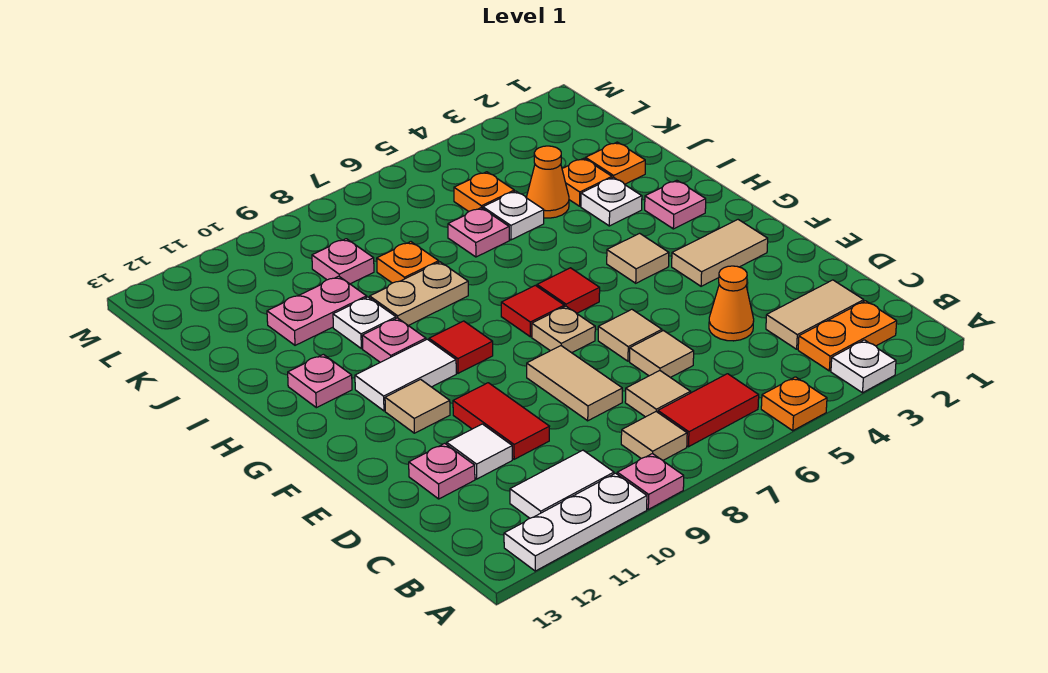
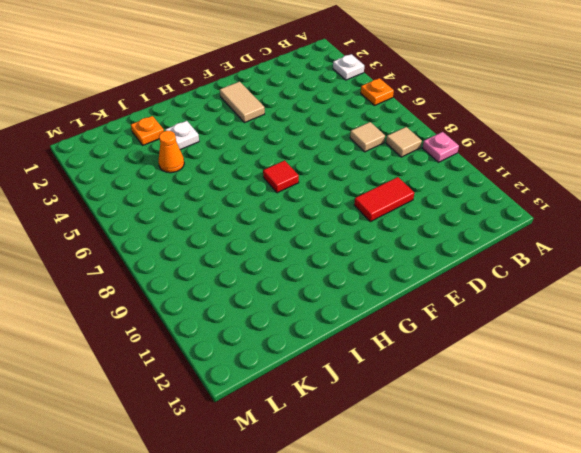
none -> white plate A10:A12 level 1
none -> orange plate B2:B3 level 1
none -> red tile B6:B7 level 1
none -> white tile B10:B11 level 1

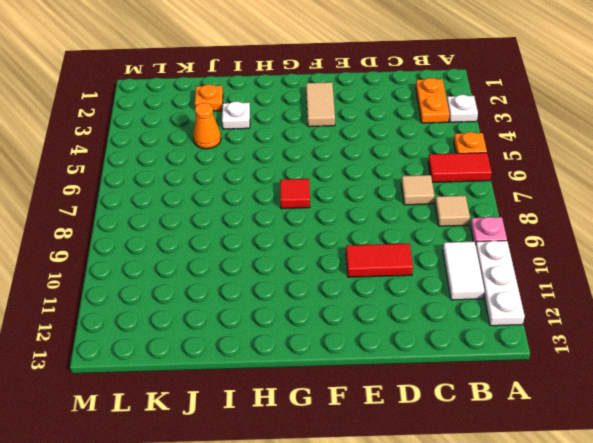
red tile A6:B6 level 1 -> red tile B6:B7 level 1
none -> tan tile C2:C3 level 1
none -> orange cone D4 level 1
none -> tan tile D6 level 1
none -> tan tile D8:E8 level 1

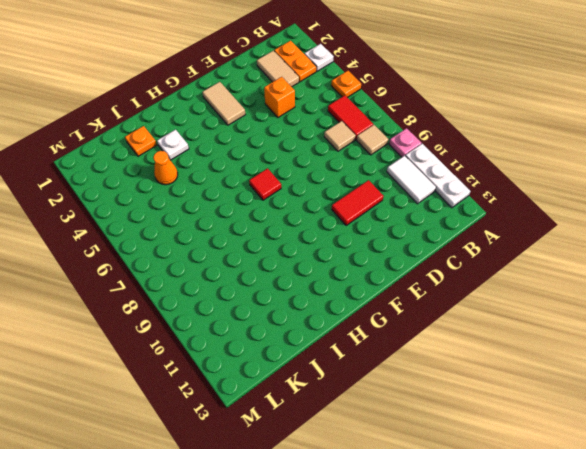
orange brick D4 level 1 -> orange cone D4 level 1
none -> tan tile D6 level 1
none -> tan tile D8:E8 level 1
none -> white tile D11 level 1
none -> pink plate D12 level 1

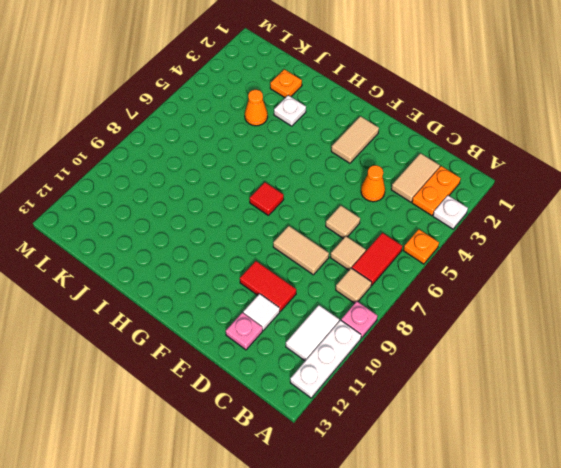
none -> tan tile E6 level 1
none -> tan plate F7 level 1
none -> tan tile F11 level 1
none -> tan tile G4 level 1

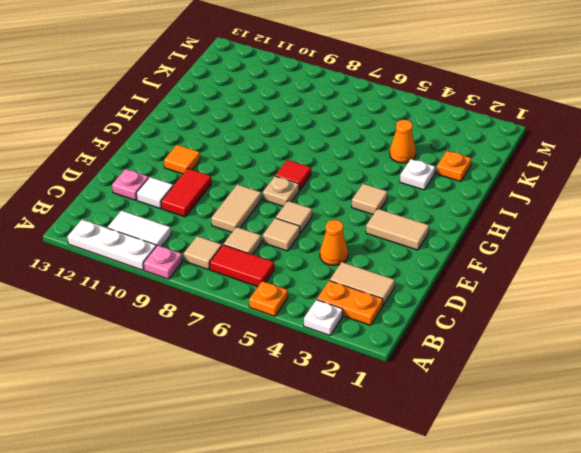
orange tile F11 level 1 -> tan tile F11 level 1
none -> red tile G6 level 1
none -> red tile G9 level 1
none -> white tile G10:G11 level 1
none -> pink plate H2 level 1

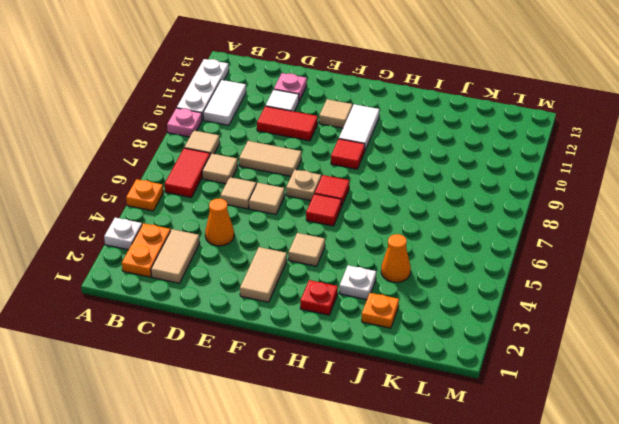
red plate H2 level 1 -> pink plate H2 level 1
none -> pink plate H10 level 1
none -> pink plate H12 level 1
none -> tan plate I8:I9 level 1
none -> white plate I10 level 1

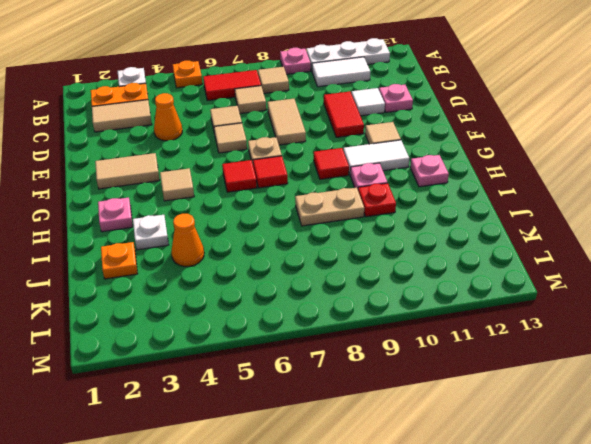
red plate I10 level 1 -> white plate I10 level 1
none -> orange plate J3 level 1
none -> white plate J5 level 1
none -> pink plate J6 level 1
none -> orange plate J8 level 1

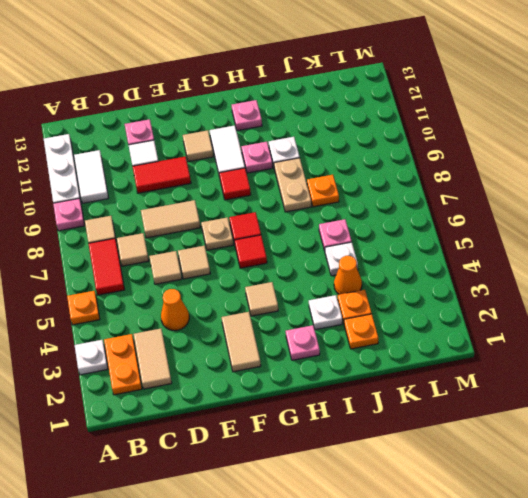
none -> pink plate J10:J11 level 1
none -> orange plate K5 level 1
none -> pink plate K9 level 1

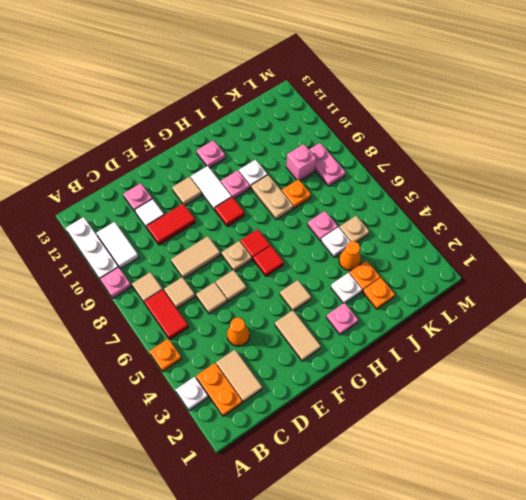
tan plate K5 level 1 -> orange plate K5 level 1
pink brick K9 level 1 -> pink plate K9 level 1
pink plate L8:L9 level 1 -> pink plate J10:J11 level 1

